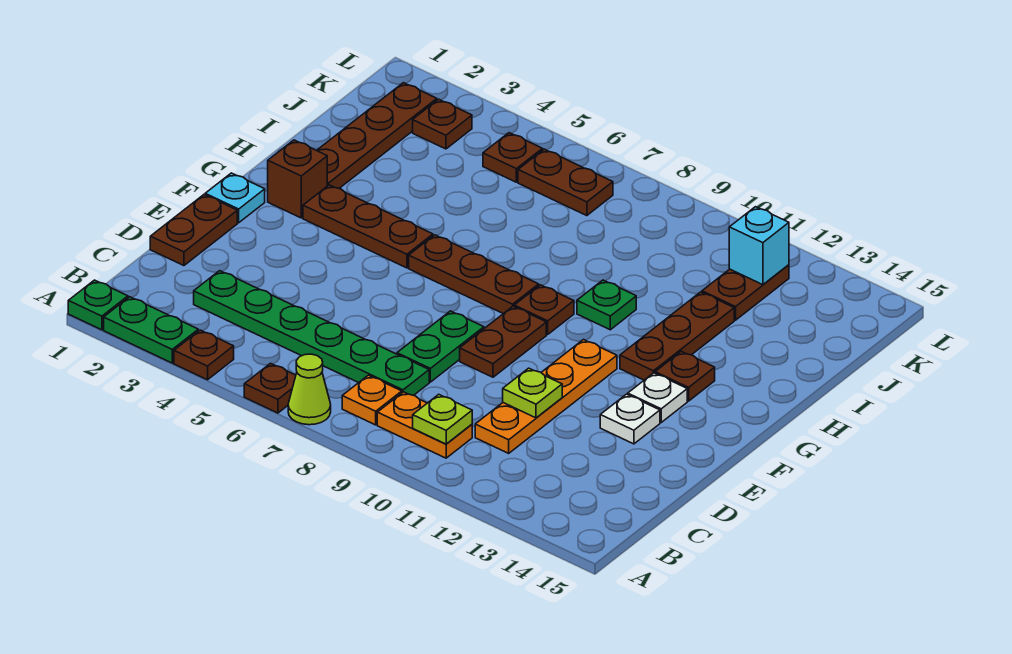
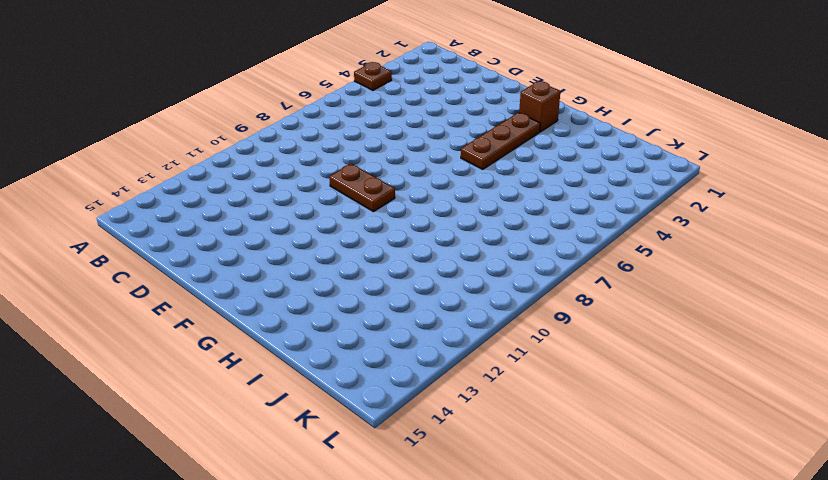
none -> green plate A1 level 1
none -> green plate A2:A3 level 1
none -> brown plate A6 level 1
none -> lime cone A7 level 1

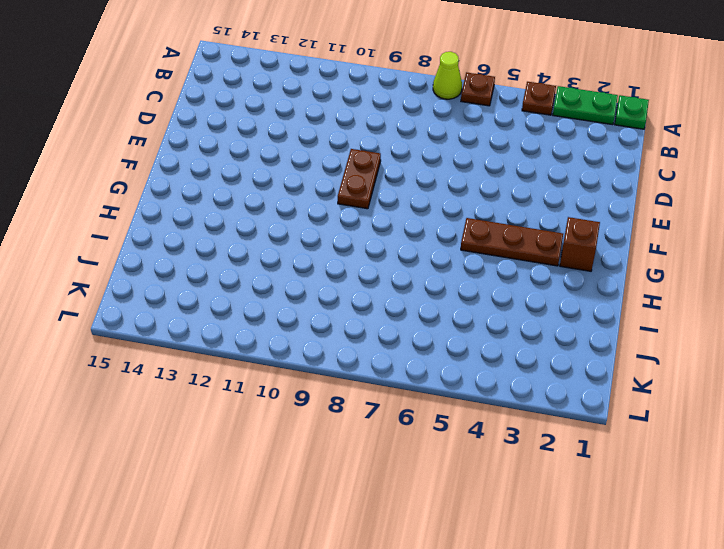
none -> orange plate B8 level 1
none -> orange plate B9:B10 level 1
none -> green plate C3:C8 level 1
none -> orange plate C11:F11 level 1

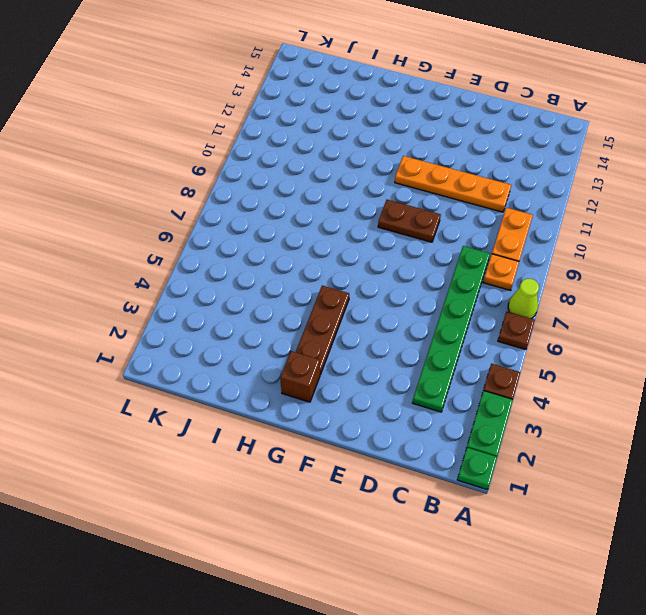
none -> brown plate D1:E1 level 1
none -> green plate D8:E8 level 1
none -> white plate E13 level 1
none -> cyan plate F1 level 1

